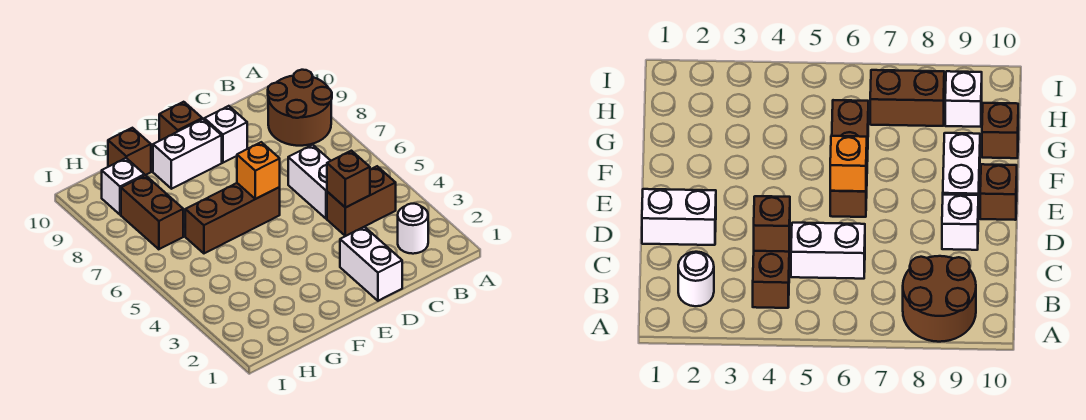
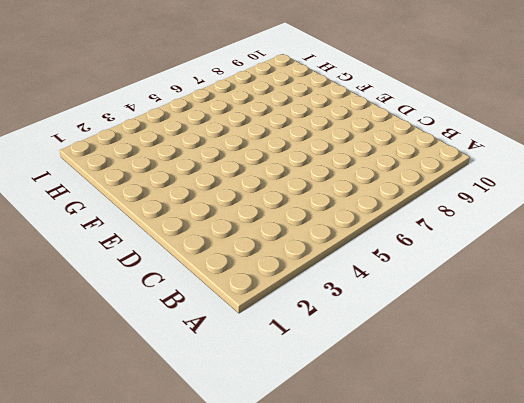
none -> brown round brick A8:B9 level 1
none -> white round brick B2 level 1
none -> brown brick B4:C4 level 1

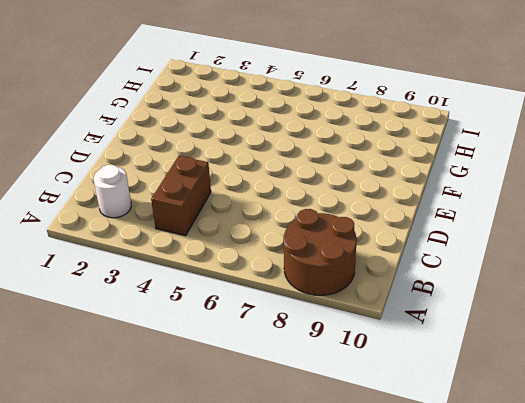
none -> white brick C5:C6 level 1
none -> white brick D1:D2 level 1
none -> white brick D9 level 1

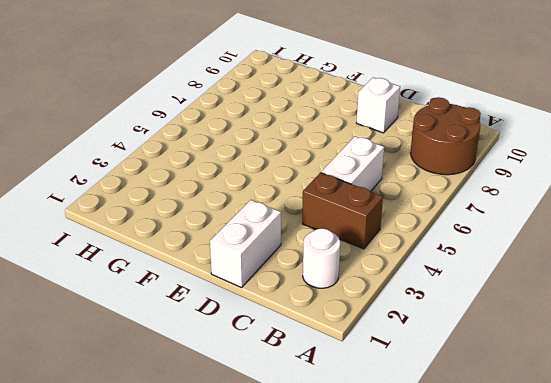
none -> brown brick E6:G6 level 1
none -> white brick E9:F9 level 1
none -> brown brick E10 level 1

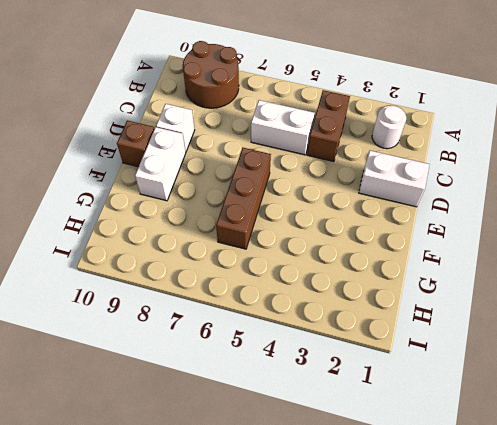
none -> brown brick G10 level 1
none -> brown brick H7:H8 level 1
none -> white brick H9 level 1

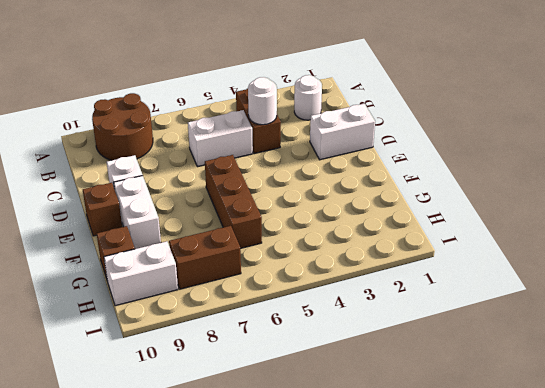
white round brick C4 level 2 -> brown brick C4 level 2
white brick H9:H10 level 1 -> white brick H9 level 1
none -> orange brick E6 level 2

